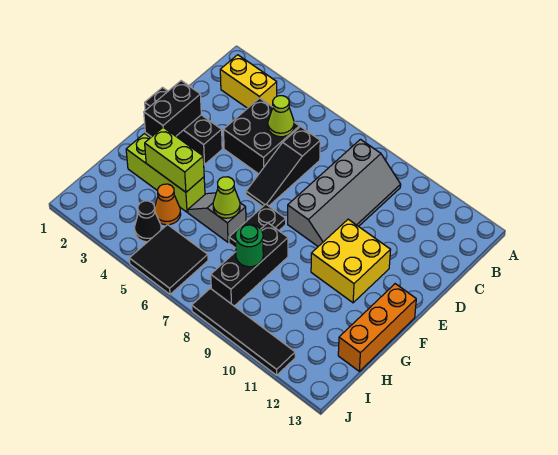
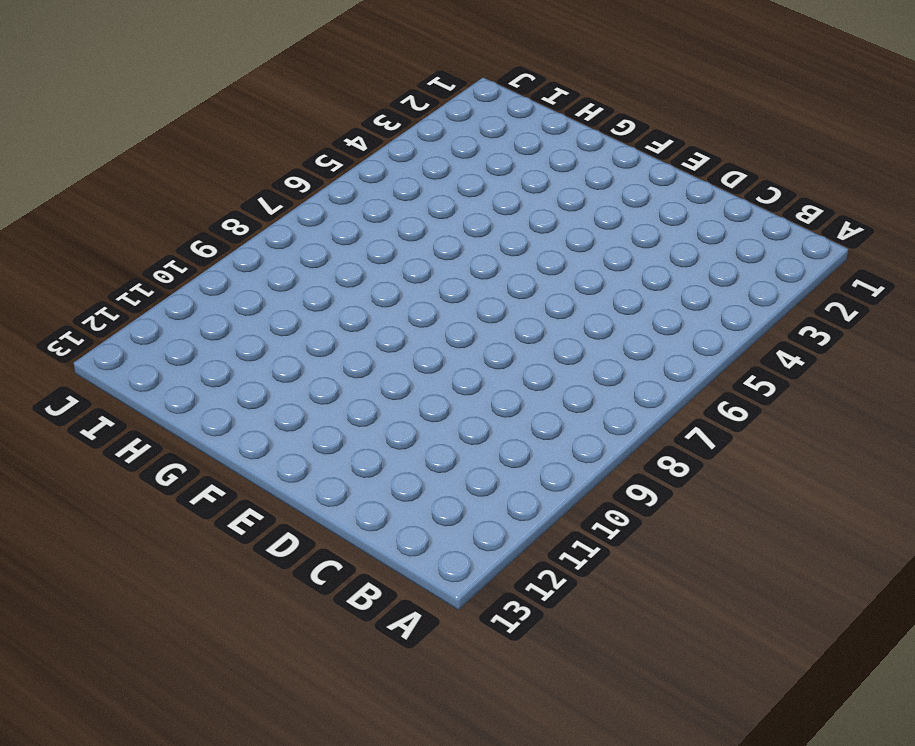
none -> yellow brick B2:B3 level 1
none -> grey slope B8:E9 level 1 top 8
none -> black brick C4:D5 level 1

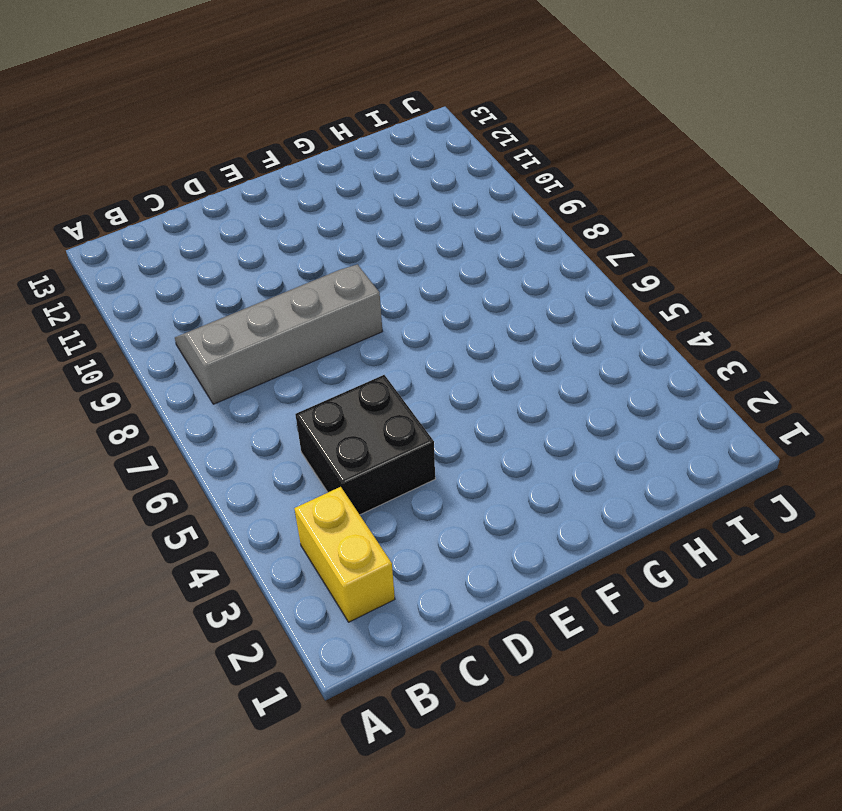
none -> black slope C6:E6 level 1 top C
none -> black brick E1:E3 level 1
none -> yellow brick E10:F11 level 1

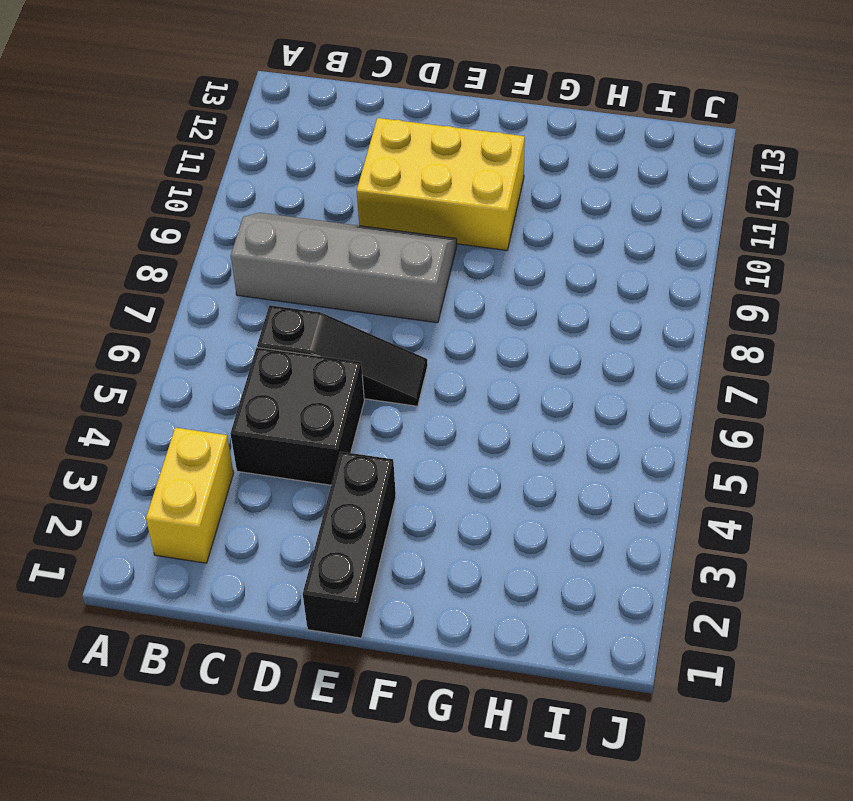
yellow brick D10:F11 level 1 -> yellow brick E10:F11 level 1
none -> black plate F7:G7 level 1
none -> orange brick F13:H13 level 1
none -> lime brick G2:G4 level 1

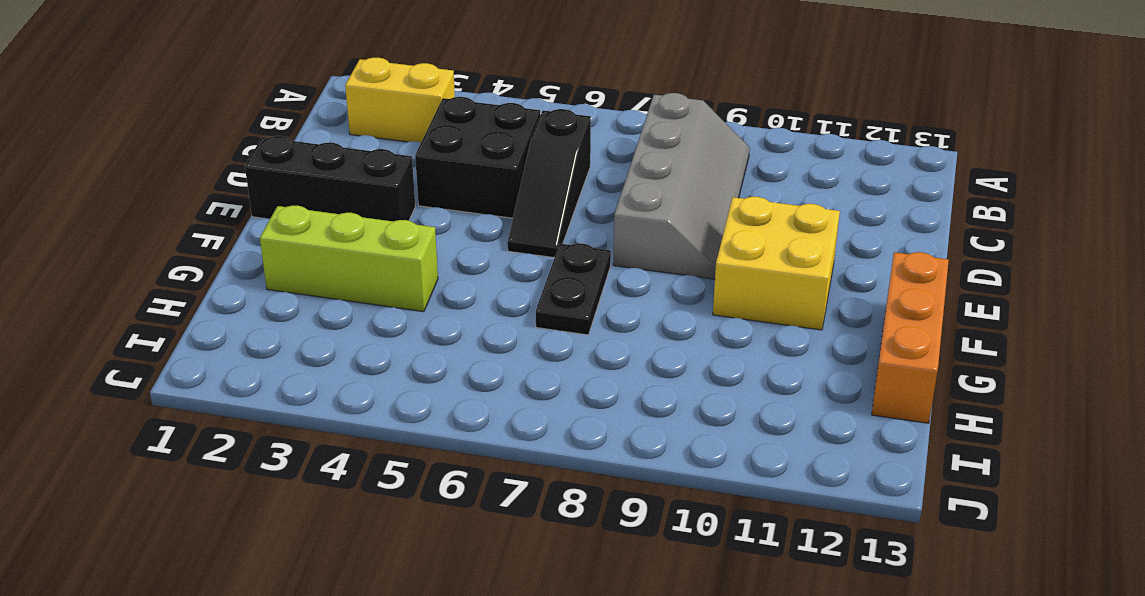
none -> grey slope G5:G6 level 1 top 6
none -> black brick G8:I8 level 1
none -> orange cone H4 level 1

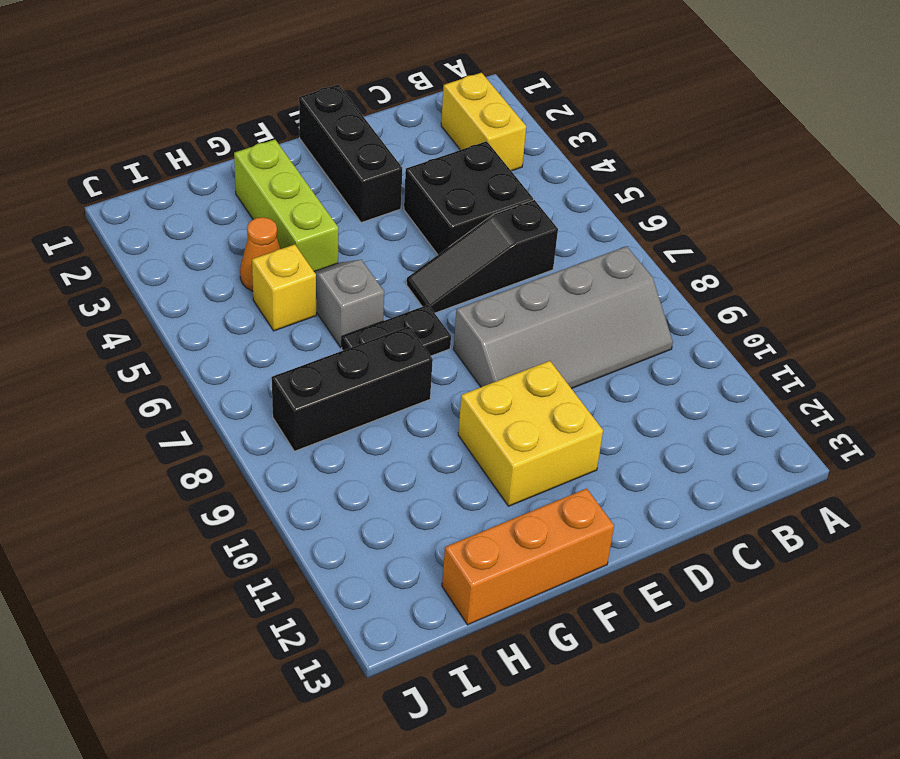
yellow brick H5 level 1 -> none
none -> black cone I4 level 1
none -> black tile I5:J6 level 1
none -> black tile J8:J11 level 1

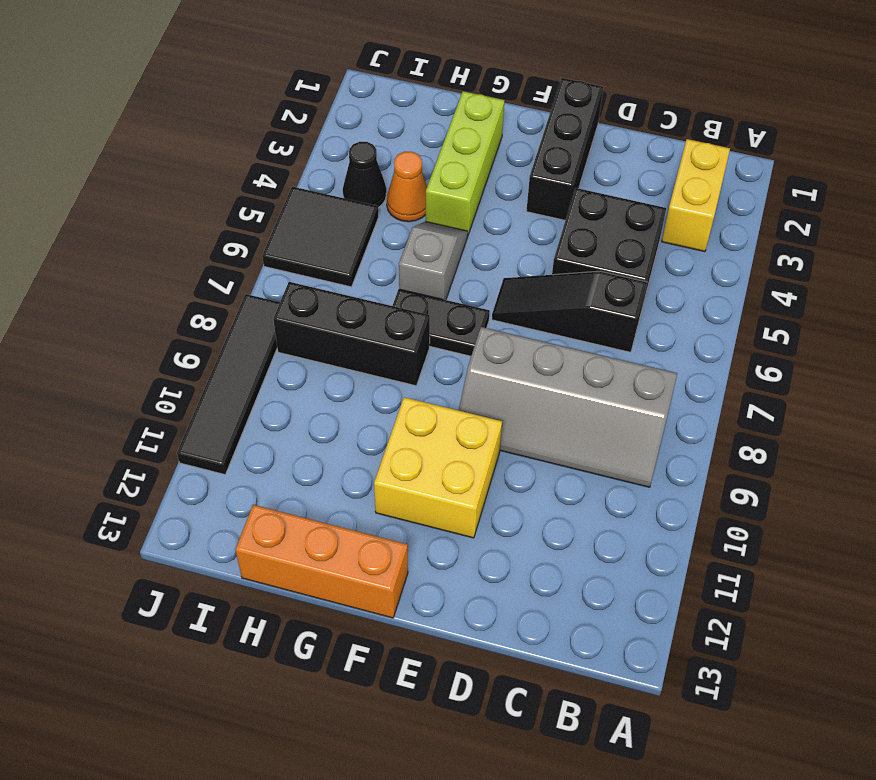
none -> lime cone C5 level 2
none -> black brick E2:F2 level 2
none -> lime brick G3:G4 level 2

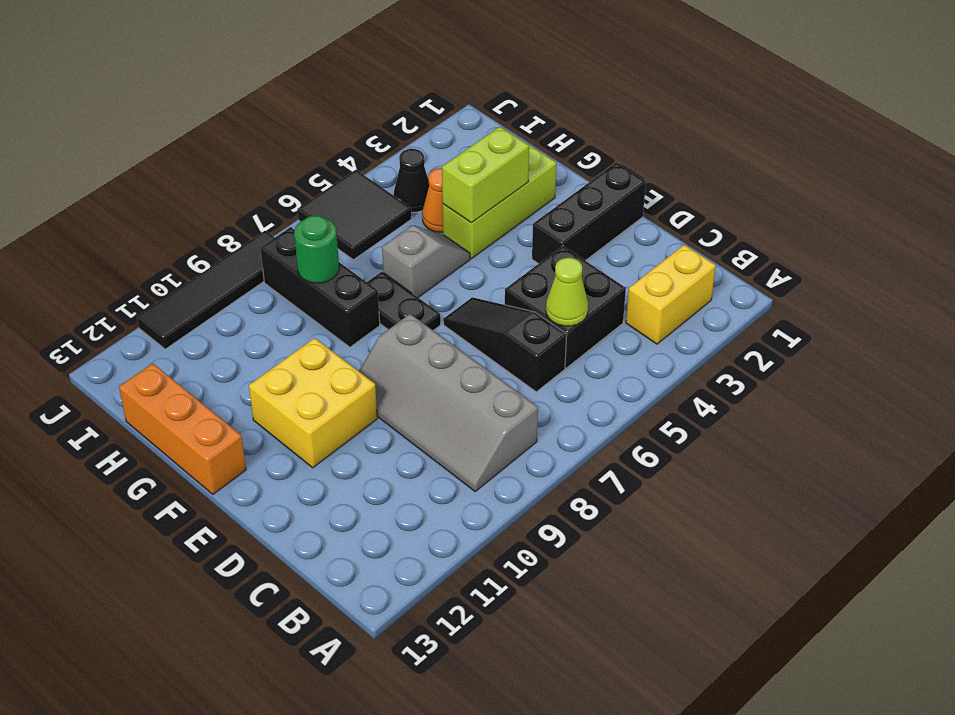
none -> black brick E2:F2 level 2
none -> lime cone G6 level 2

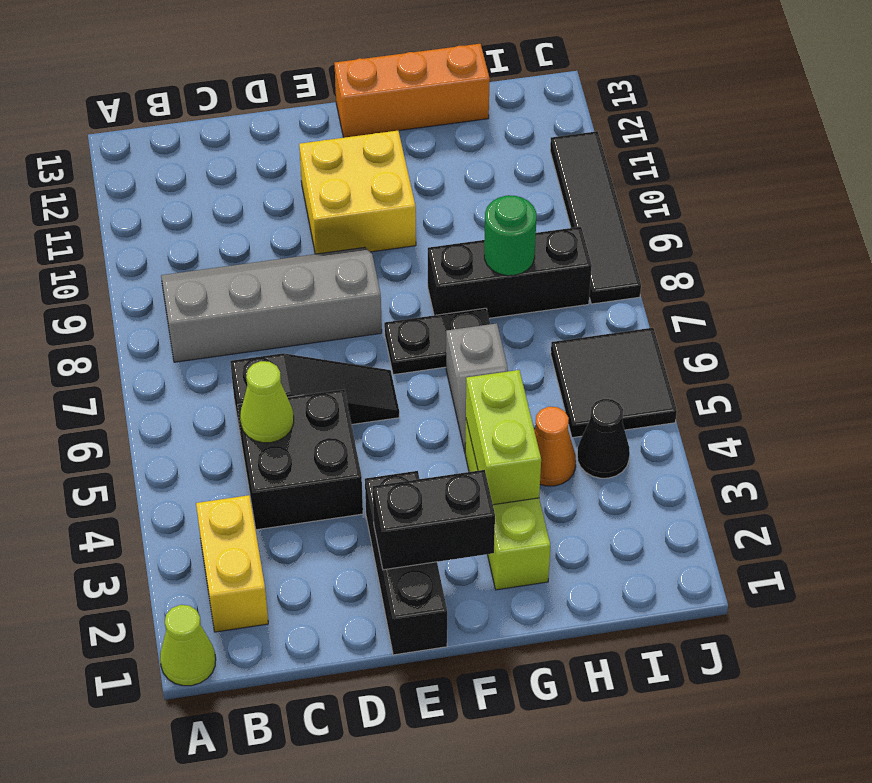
lime cone A1 level 1 -> lime cone G6 level 2

